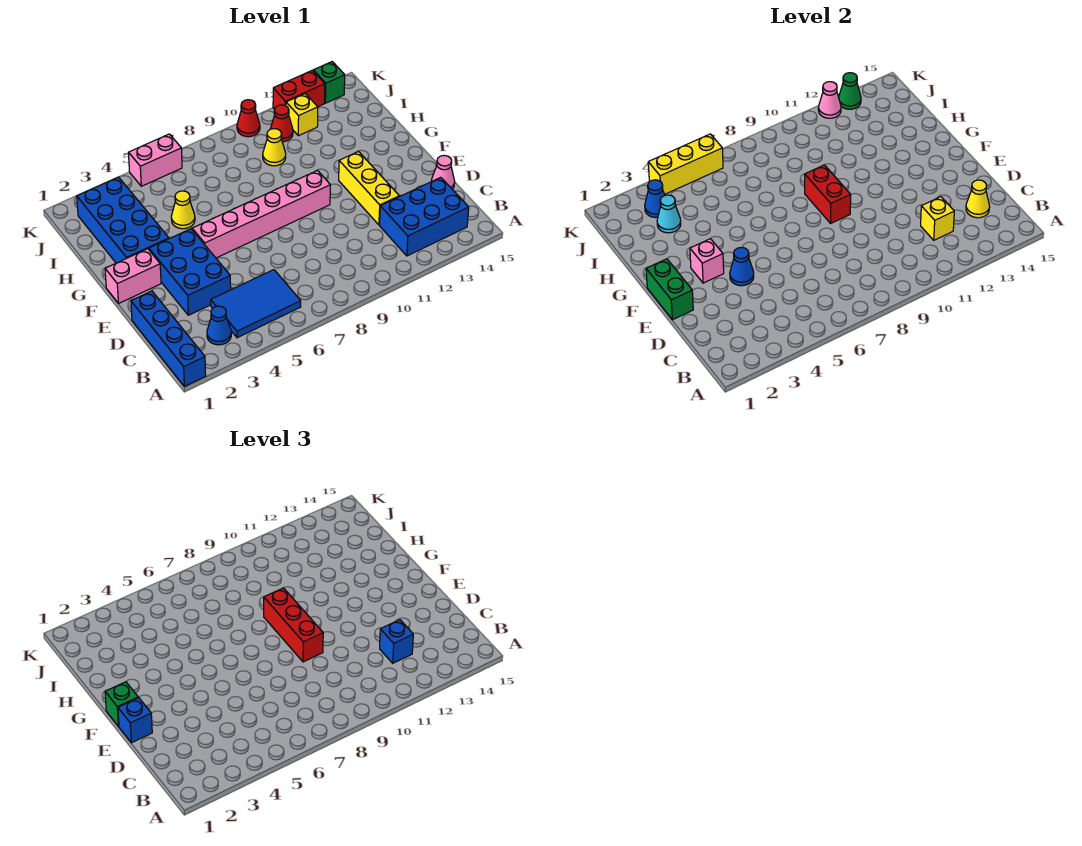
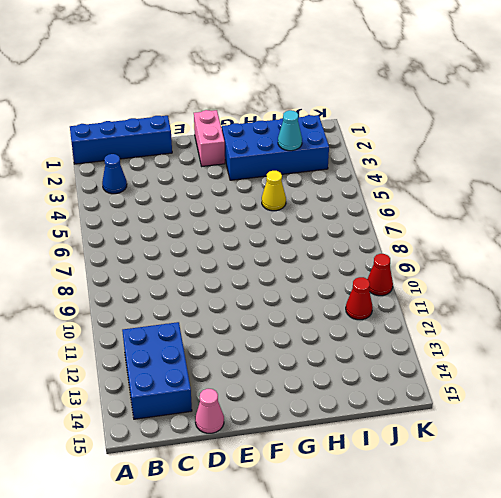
none -> blue tile B4:C6 level 1
none -> blue brick D3:F4 level 1
none -> yellow brick D12:F12 level 1
none -> pink brick F5:F10 level 1

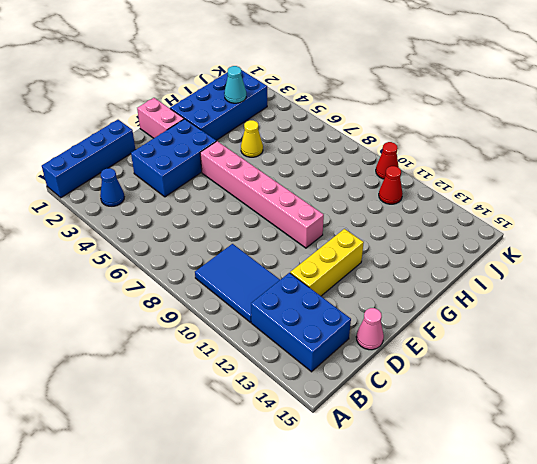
blue tile B9:C11 level 1 -> blue tile B4:C6 level 1
none -> yellow cone I10 level 1
none -> yellow brick J12 level 1
none -> pink brick K5:K6 level 1
none -> red brick K12:K13 level 1

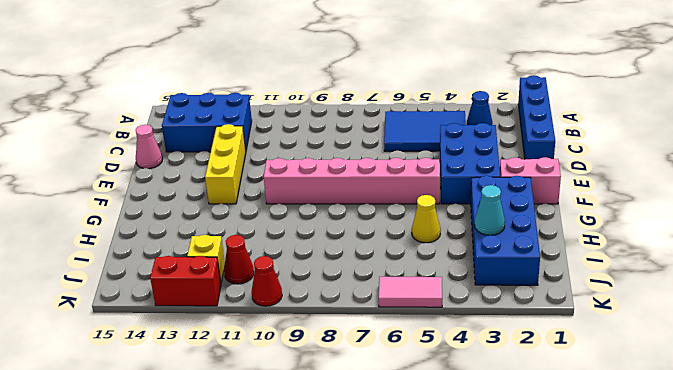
pink tile K5:K6 level 1 -> pink brick K5:K6 level 1
none -> yellow cone I10 level 1
none -> green brick K14 level 1
none -> yellow brick C12 level 2
none -> yellow cone C14 level 2

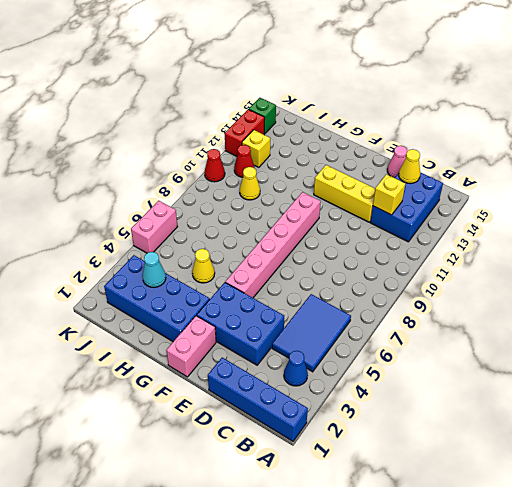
none -> green brick E1:F1 level 2
none -> blue cone E4 level 2
none -> pink brick F3 level 2
none -> red brick F9:G9 level 2

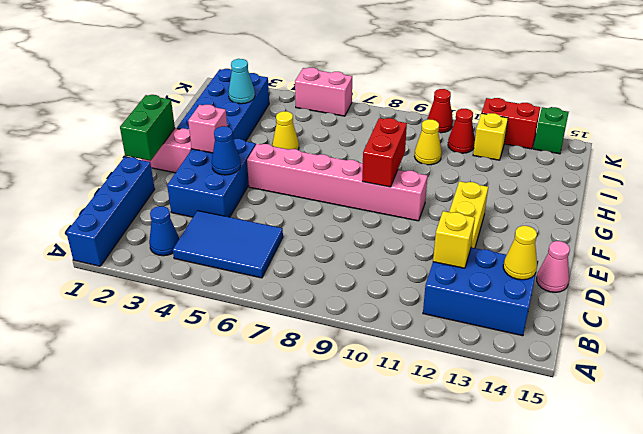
none -> blue cone J3 level 2
none -> yellow brick K4:K6 level 2
none -> pink cone K12 level 2
none -> green cone K13 level 2

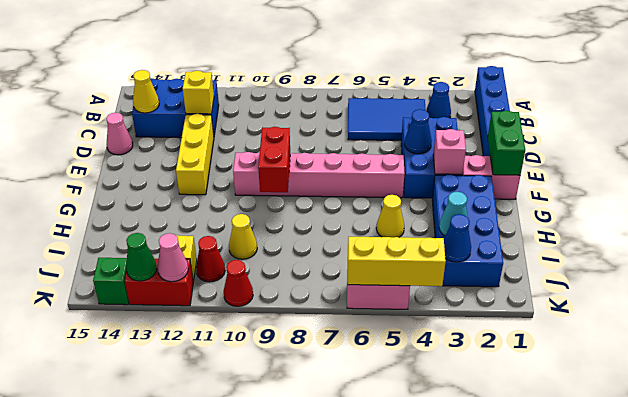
none -> blue brick C12 level 3
none -> blue brick E1 level 3
none -> red brick E9:G9 level 3
none -> green brick F1 level 3

